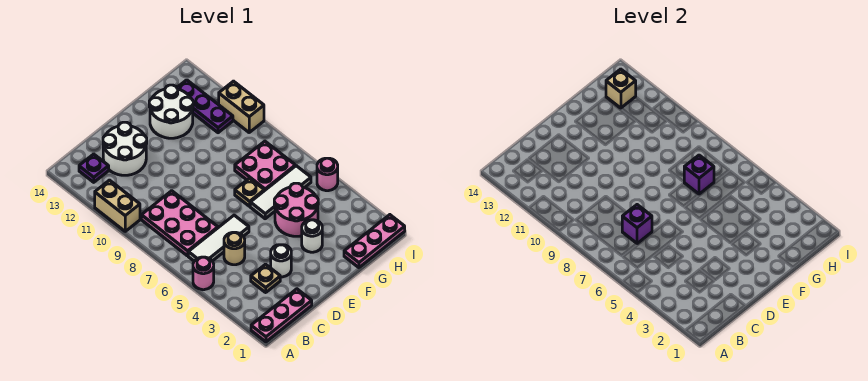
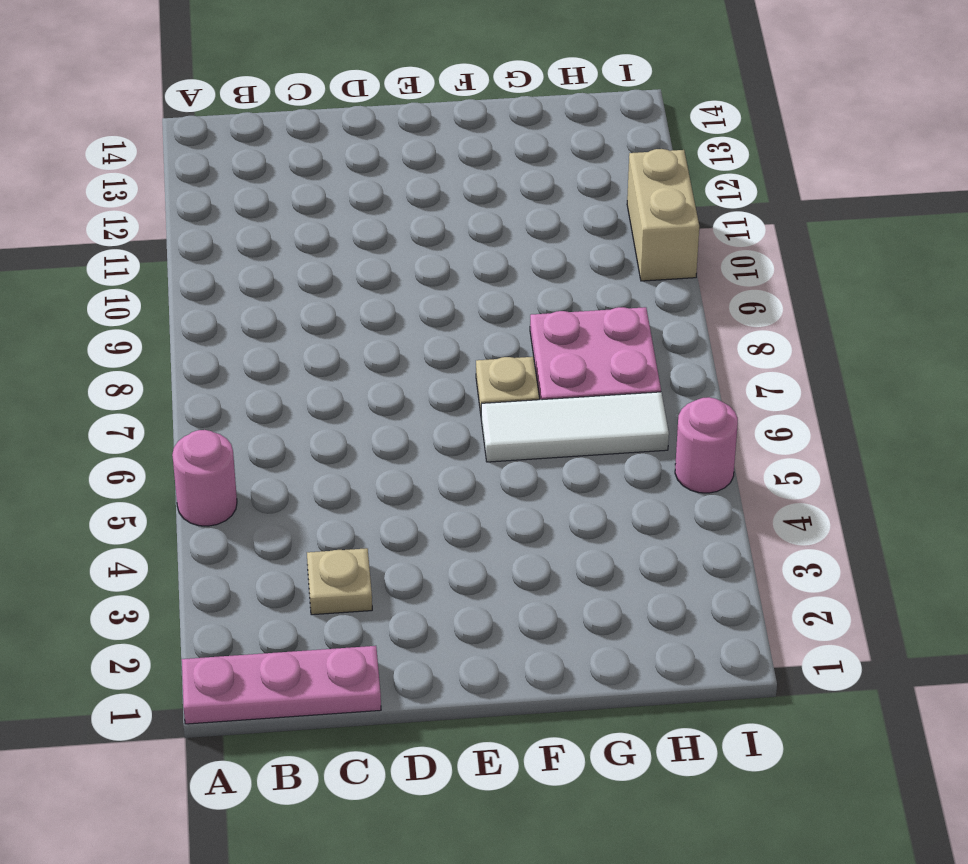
none -> tan brick A10:A11 level 1
none -> white tile B6:D6 level 1
none -> pink plate B7:C9 level 1

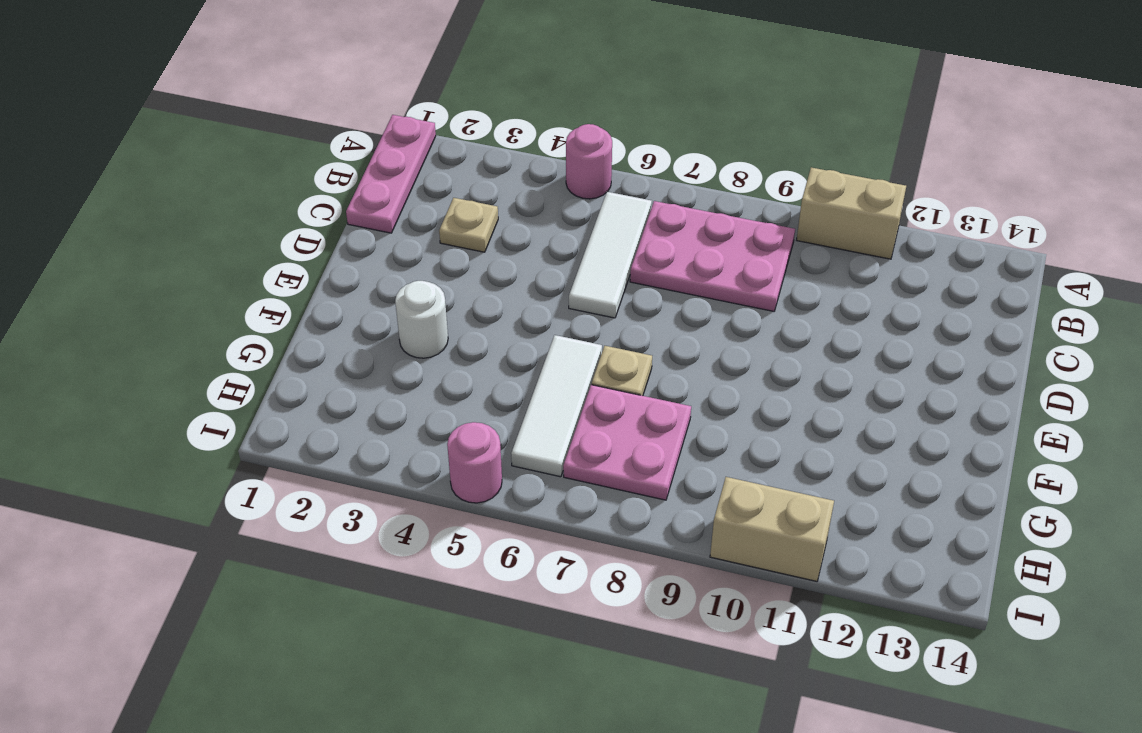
none -> purple plate B13 level 1
none -> tan round brick C5 level 1
none -> white round brick C12:D13 level 1

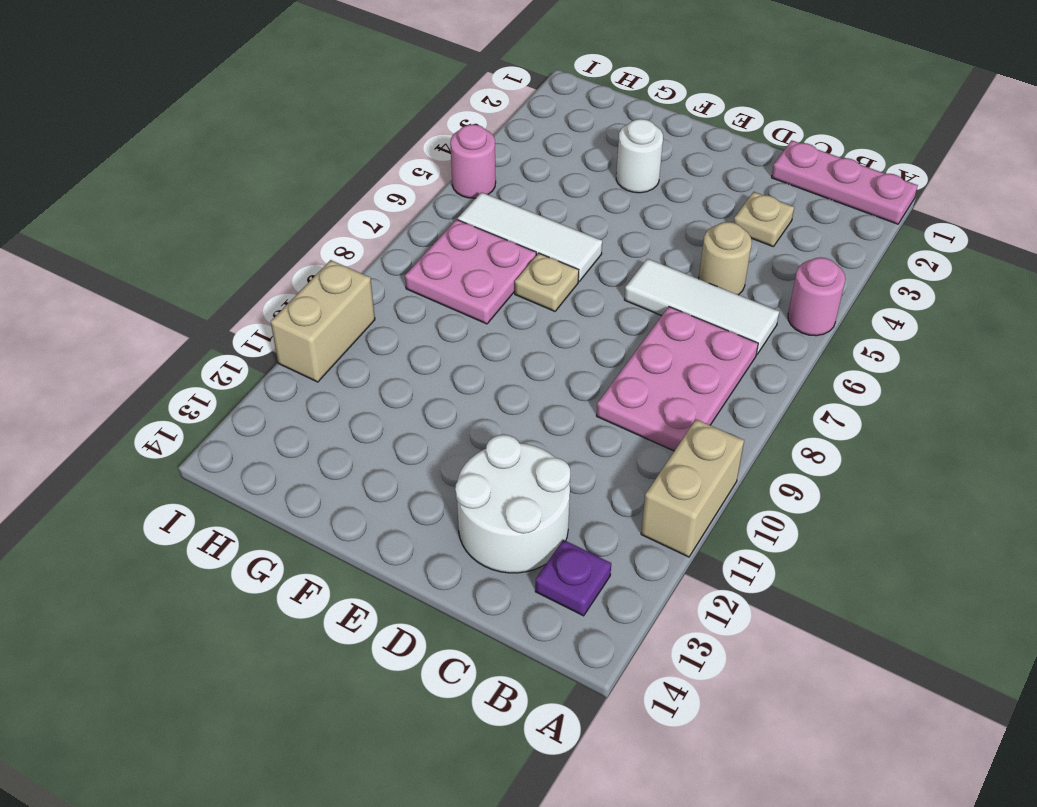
none -> white round brick D3 level 1
none -> pink round brick F4:G5 level 1
none -> white round brick F12:G13 level 1

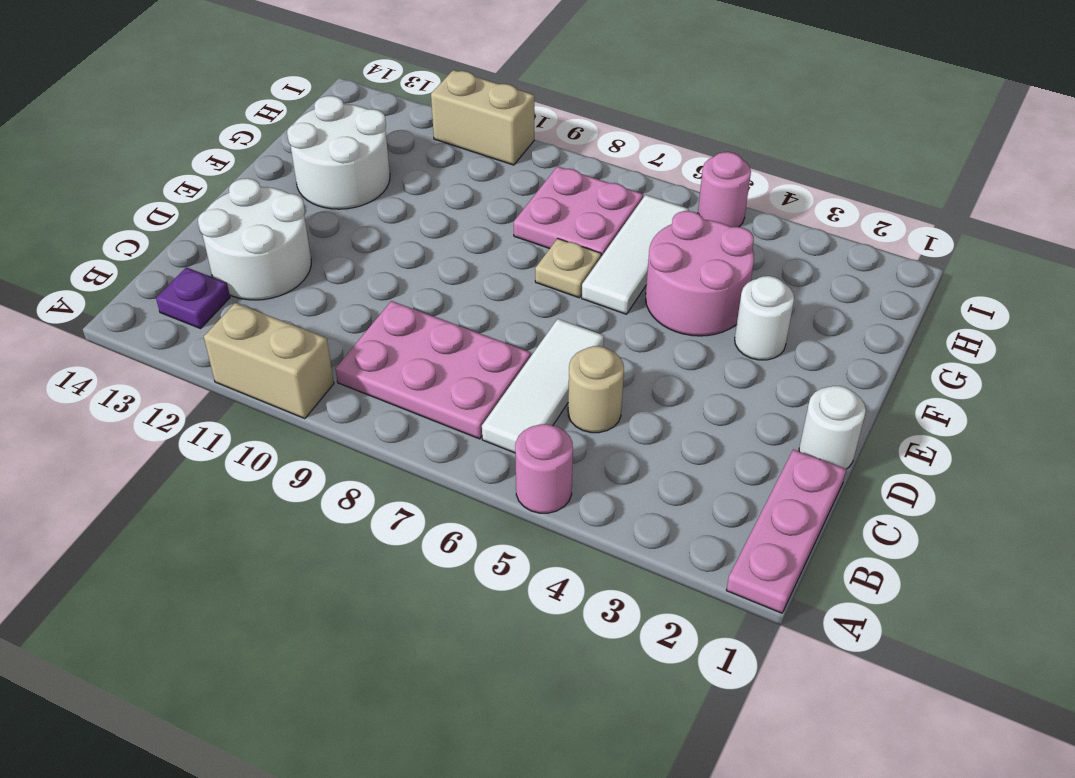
white round brick D1 level 1 -> white round brick D3 level 1
none -> tan plate C3 level 1
none -> pink plate G1:I1 level 1
none -> purple plate H11:H13 level 1

